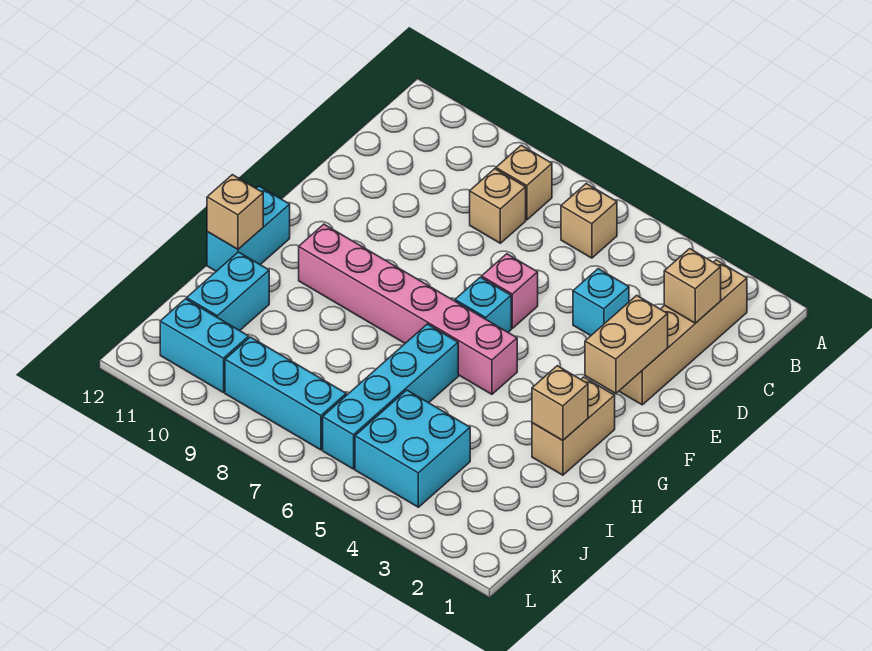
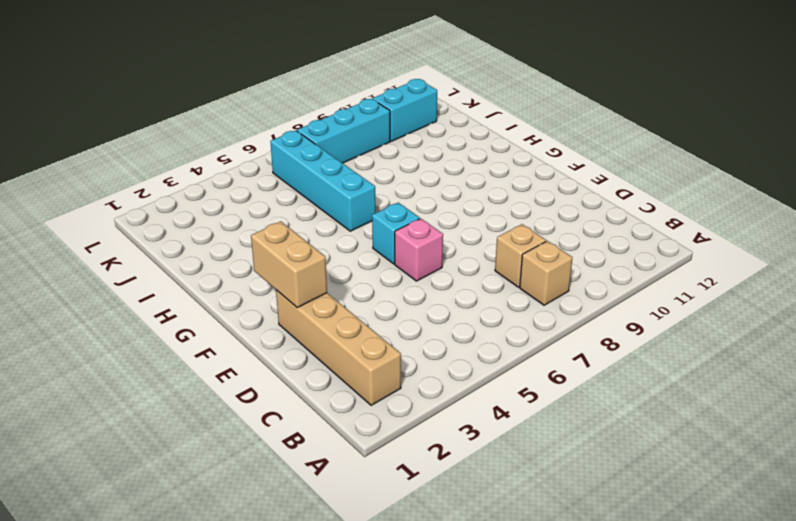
none -> tan brick B6 level 1
none -> cyan brick D4 level 1
none -> tan brick G2:H2 level 1

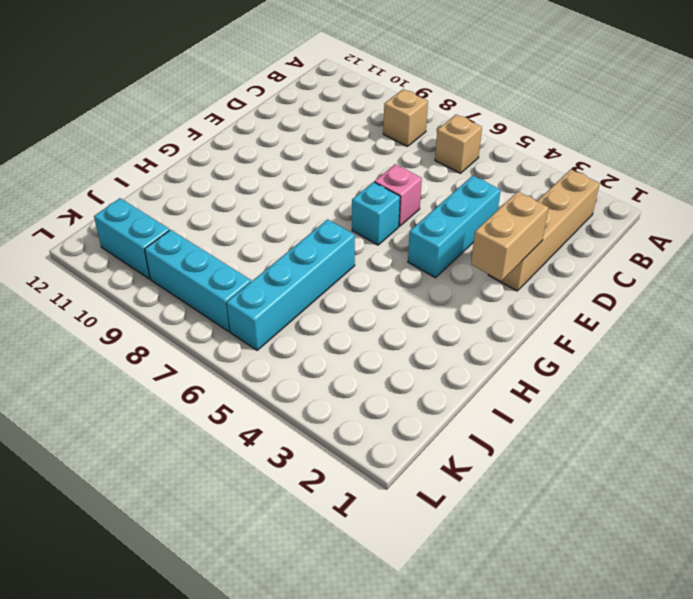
cyan brick D4:F4 level 1 -> cyan brick D4 level 1
none -> tan brick C8 level 1
none -> tan brick G2:H2 level 1
none -> pink brick G5:G10 level 1

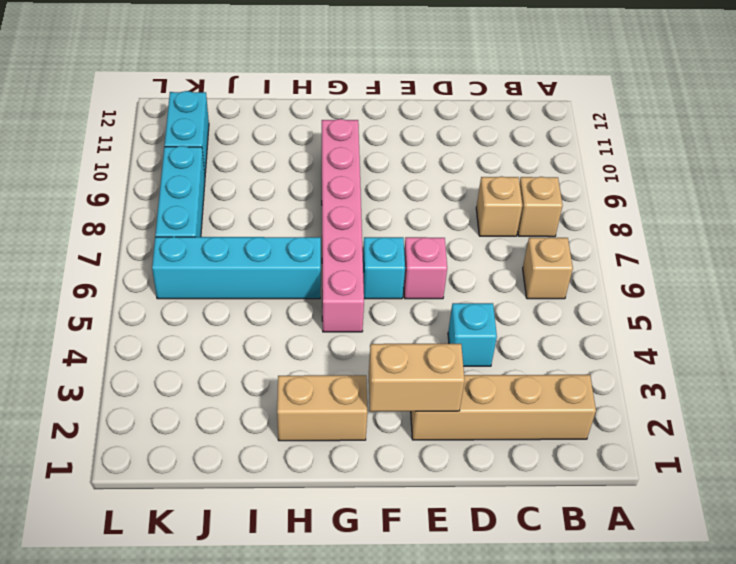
none -> cyan brick G12:H12 level 1
none -> cyan brick I11:J11 level 1
none -> cyan brick J4:K5 level 1

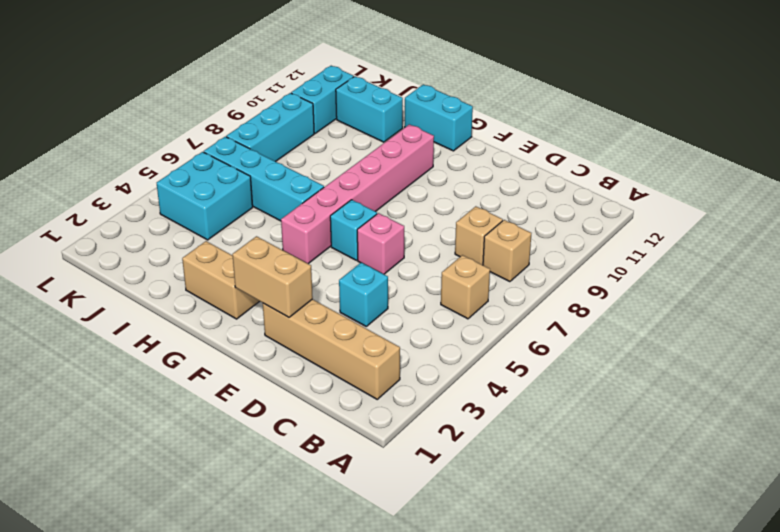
none -> tan brick C2 level 2
none -> tan brick H2 level 2
none -> tan brick H12 level 2

